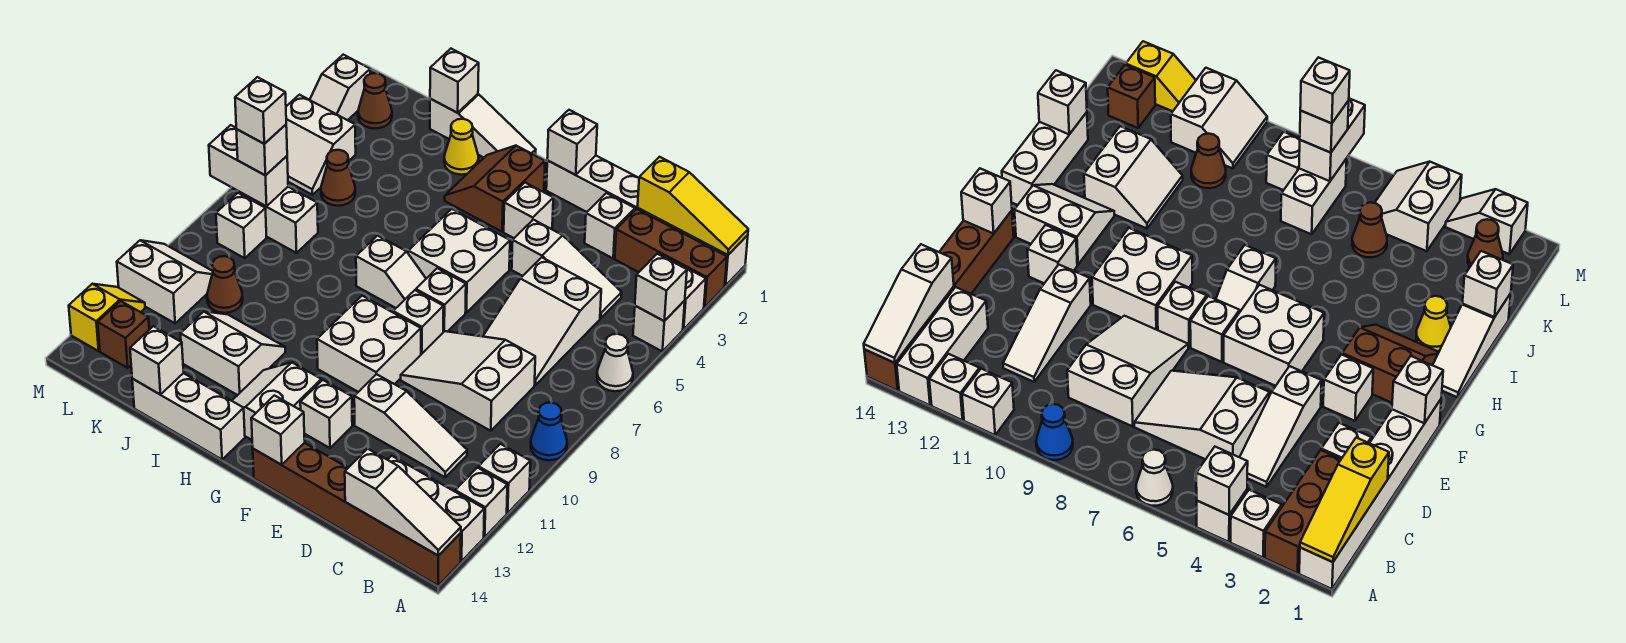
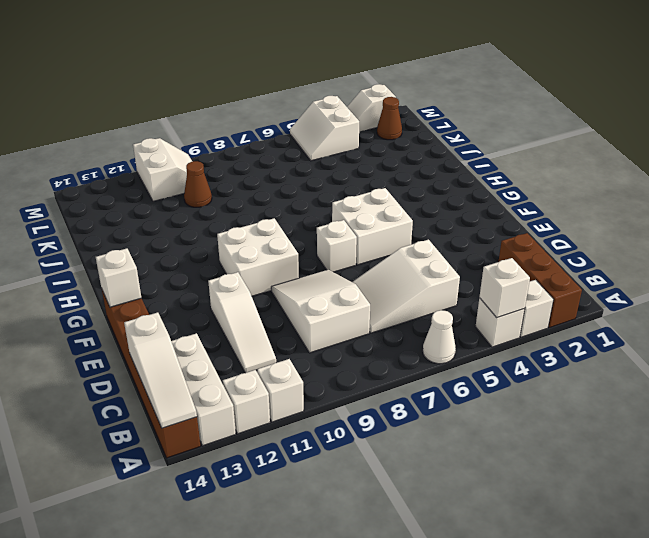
none -> white brick A1:F1 level 1
none -> blue cone A9 level 1
none -> white slope C4:E4 level 1 top E
none -> white brick D2 level 1

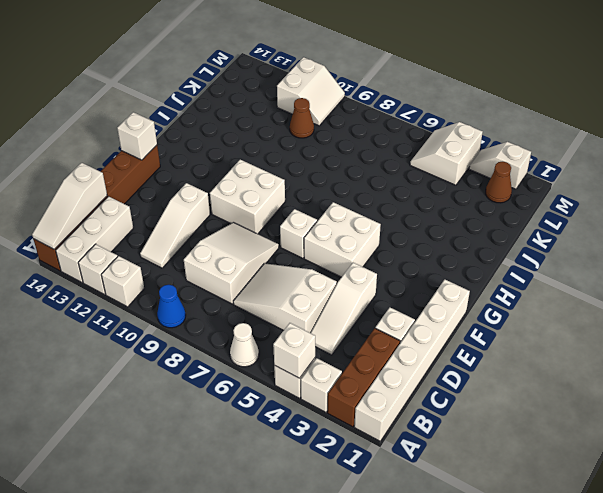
none -> white brick F3 level 1
none -> white brick F8 level 1
none -> white brick F12 level 1
none -> brown slope G2:H3 level 1 top G

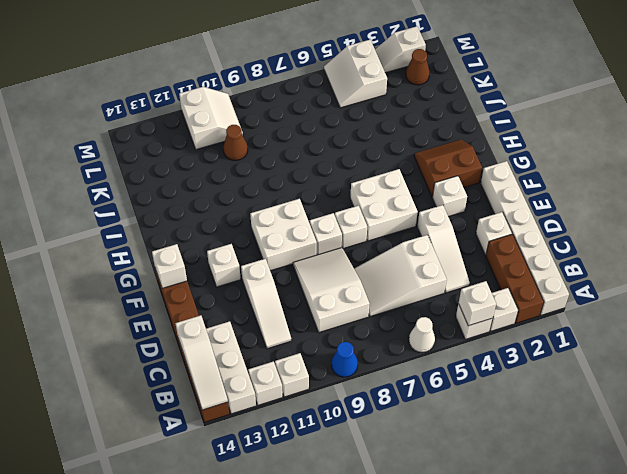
none -> white slope G7:H7 level 1 top H
none -> white slope G12:H13 level 1 top G
none -> white slope H1:J1 level 1 top J
none -> white brick H14:J14 level 1

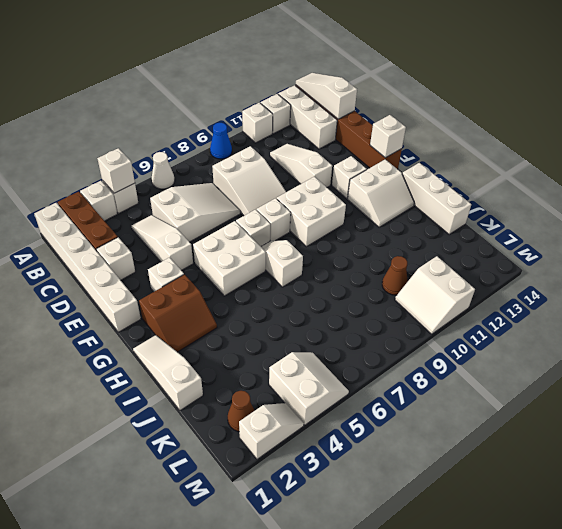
none -> yellow cone I2 level 1
none -> white slope I11:J12 level 1 top 12
none -> brown cone K5 level 1
none -> white brick K7:L7 level 1

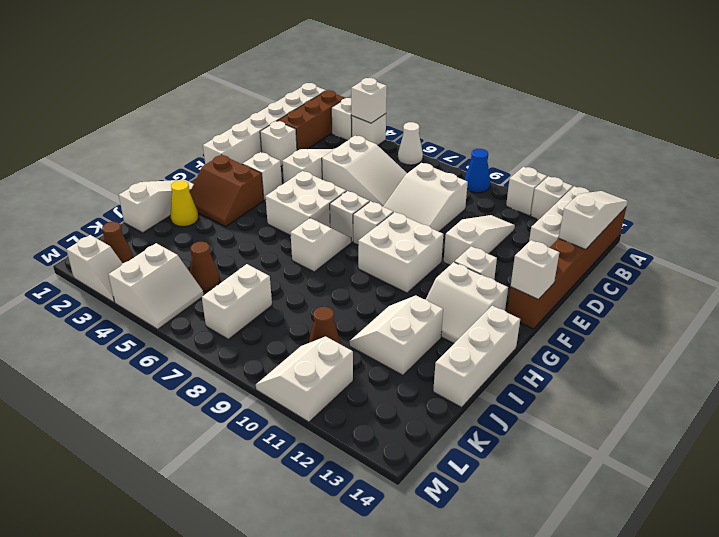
none -> white brick L8 level 1
none -> brown brick L13 level 1
none -> yellow slope M12:M13 level 1 top 13
none -> yellow slope A1:C1 level 2 top C

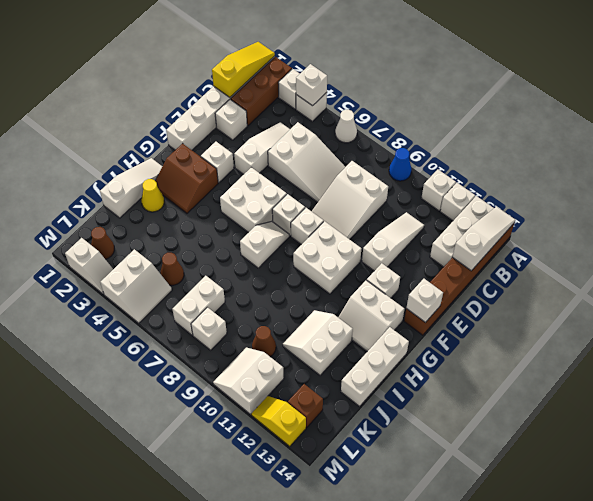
none -> white brick F1 level 2
none -> white brick J1 level 2
none -> white brick J14 level 2
none -> white brick L7:M7 level 2

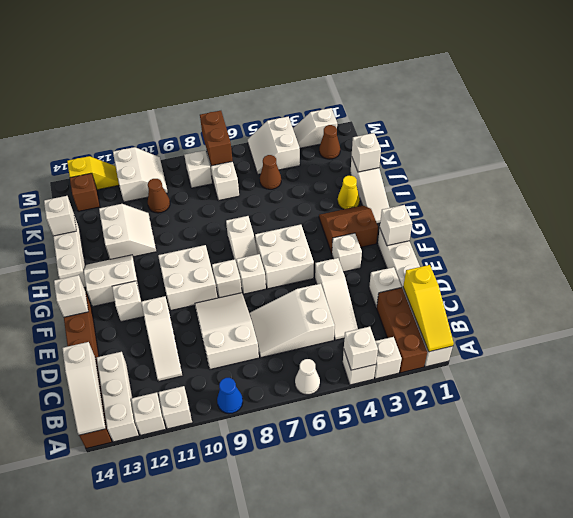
brown brick L7:M7 level 2 -> white brick L7:M7 level 2
none -> white brick L7 level 3
none -> white brick L7 level 4

